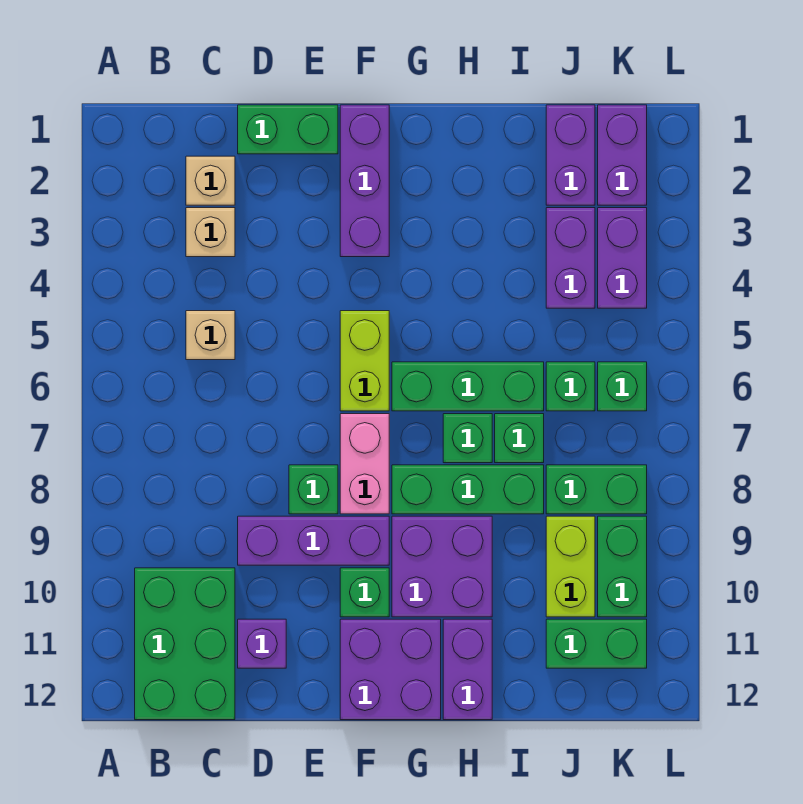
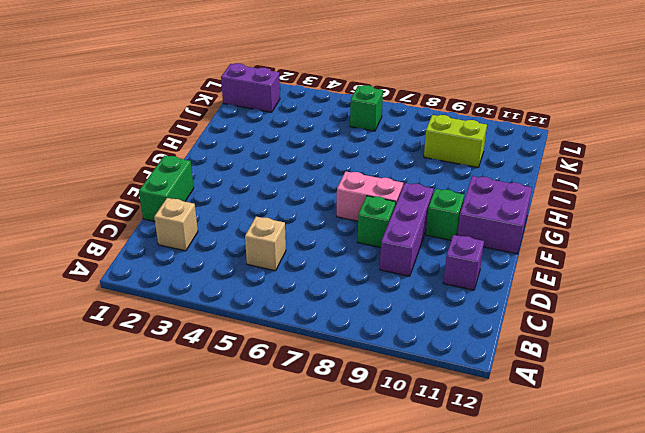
none -> green brick B10:C12 level 1
none -> tan brick C3 level 1
none -> purple brick F1:F3 level 1

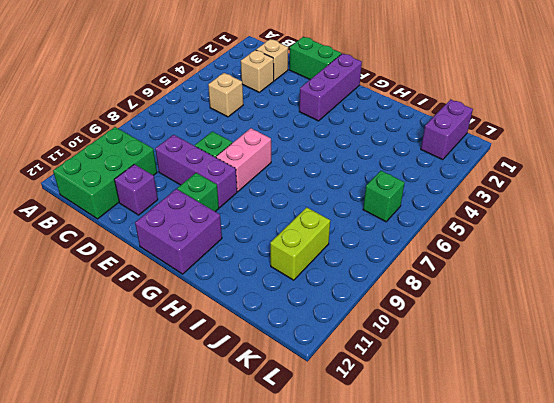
none -> lime brick F5:F6 level 1
none -> green brick G6:I6 level 1
none -> green brick G8:I8 level 1

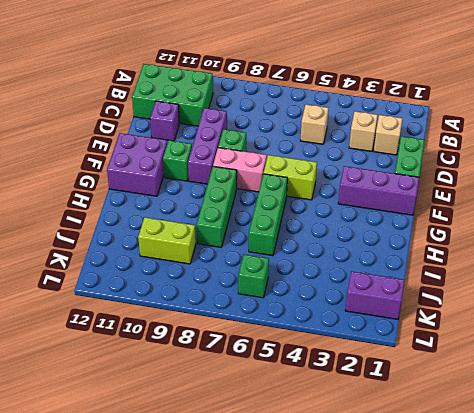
none -> purple brick G9:H10 level 1
none -> green brick H7 level 1
none -> purple brick H11:H12 level 1

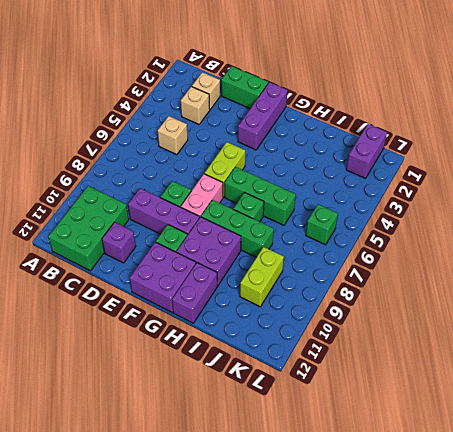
none -> green brick I7 level 1
none -> purple brick J1:J2 level 1
none -> purple brick J3:J4 level 1

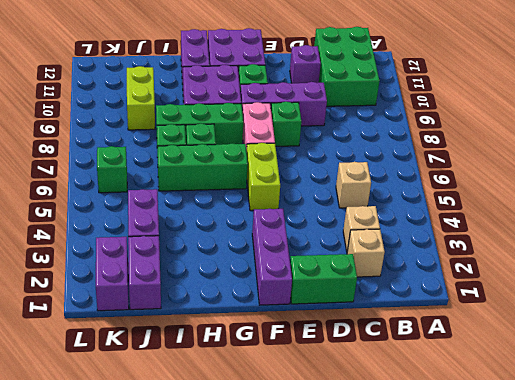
none -> green brick J6 level 1
none -> green brick J8:K8 level 1
none -> green brick J11:K11 level 1

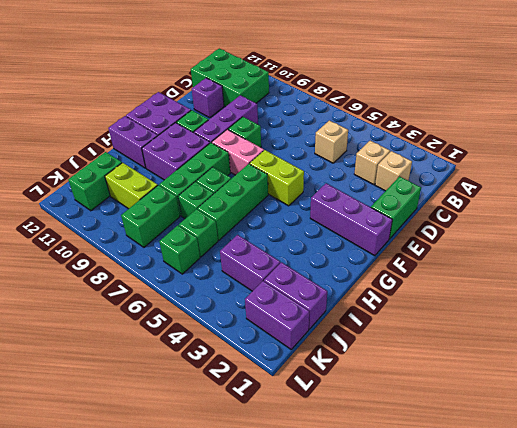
none -> purple brick K3:K4 level 1
none -> green brick K9:K10 level 1

